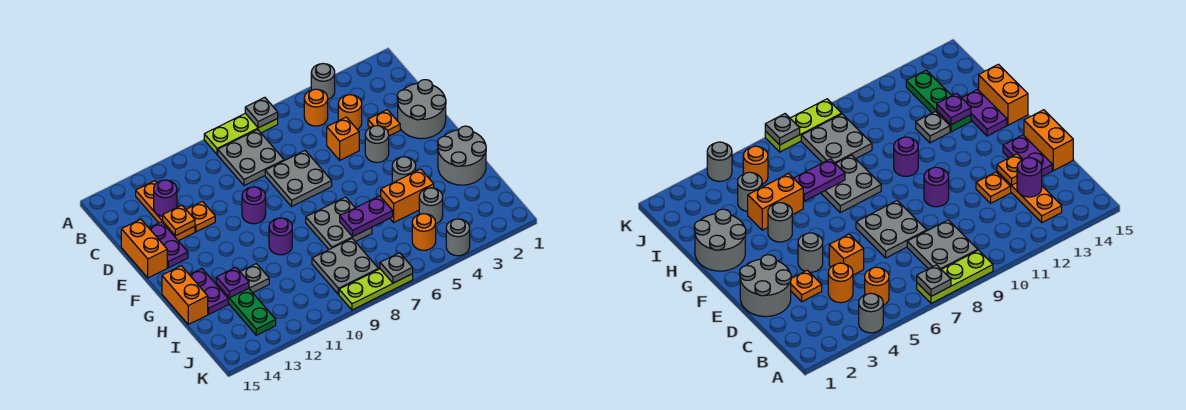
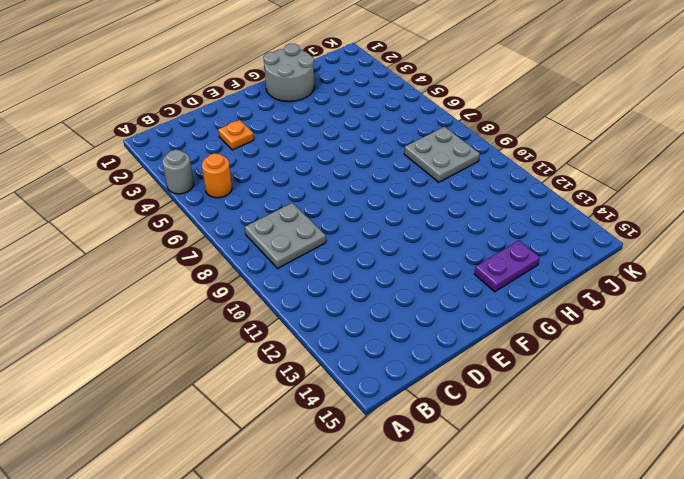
none -> lime plate A7:A9 level 1
none -> orange plate B13:D13 level 1
none -> orange round brick C4 level 1
none -> grey round brick D1:E2 level 1

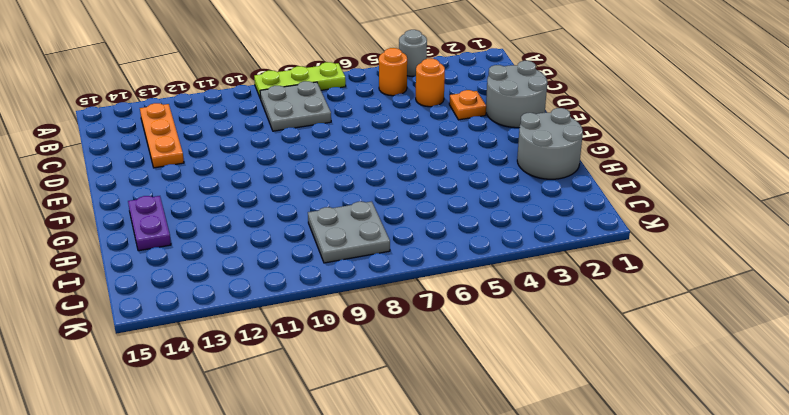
none -> orange brick D5 level 1
none -> grey plate D7:E8 level 1
none -> orange plate D12 level 1
none -> purple plate D14:E14 level 1

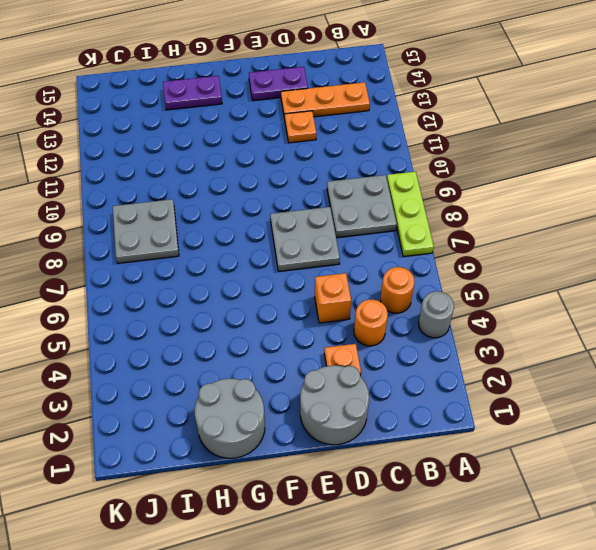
none -> orange brick D15:E15 level 1
none -> grey round brick E4 level 1
none -> purple round brick E10 level 1
none -> grey round brick G4 level 1

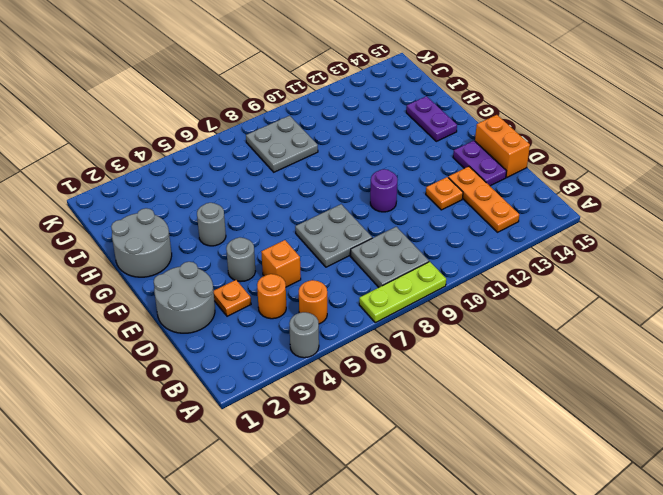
none -> grey plate G7:H8 level 1
none -> purple round brick G10 level 1
none -> orange brick G15:H15 level 1
none -> orange brick H4:H5 level 1

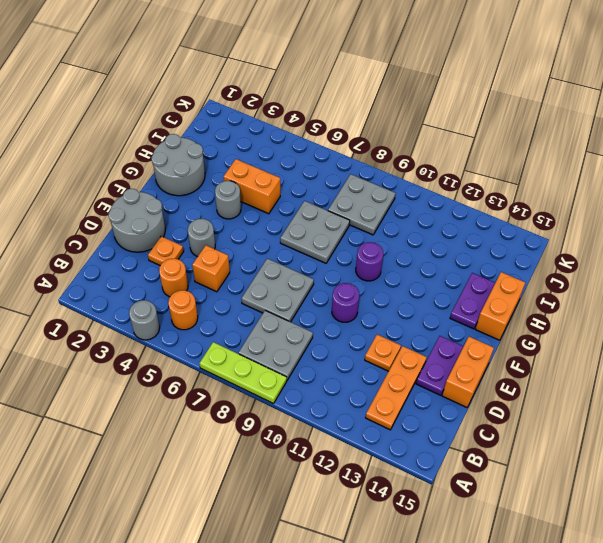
none -> grey plate H12 level 1
none -> green plate H13:J13 level 1
none -> grey round brick I4 level 1
none -> orange round brick J5 level 1

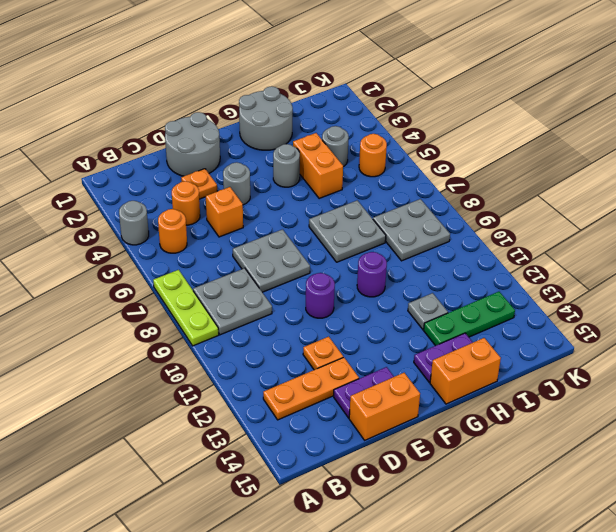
none -> grey round brick K4 level 1
none -> lime plate K7:K9 level 1
none -> grey plate A7 level 2
none -> purple round brick C13 level 2

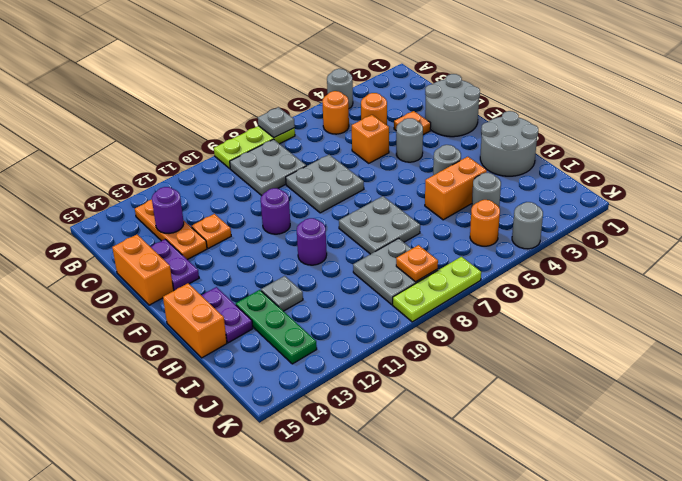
orange plate J8 level 2 -> orange plate D13 level 2
none -> purple plate H6:H7 level 2
none -> purple plate H13 level 2
none -> grey plate K7 level 2

